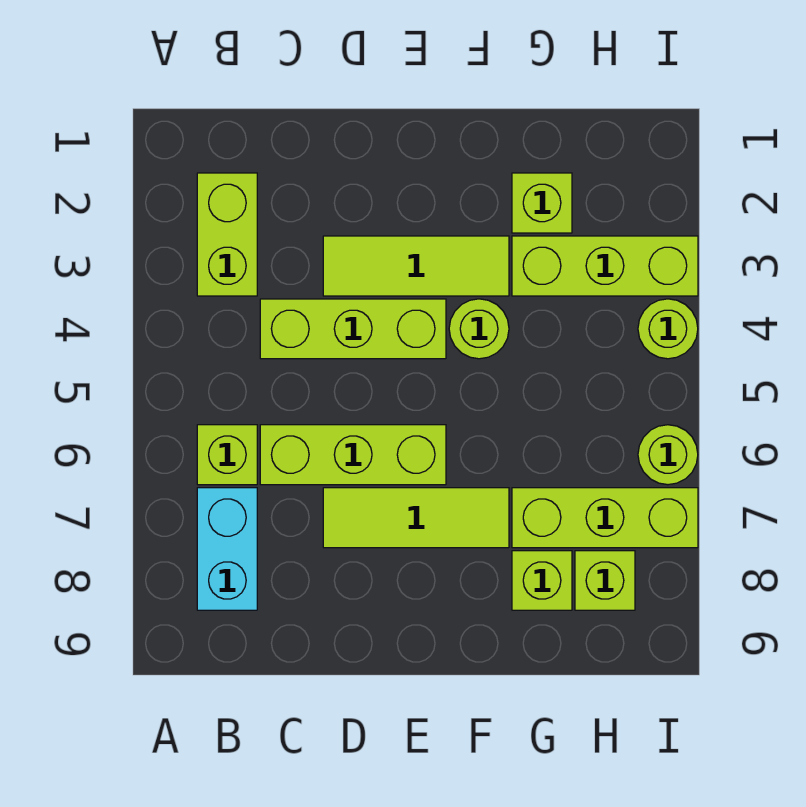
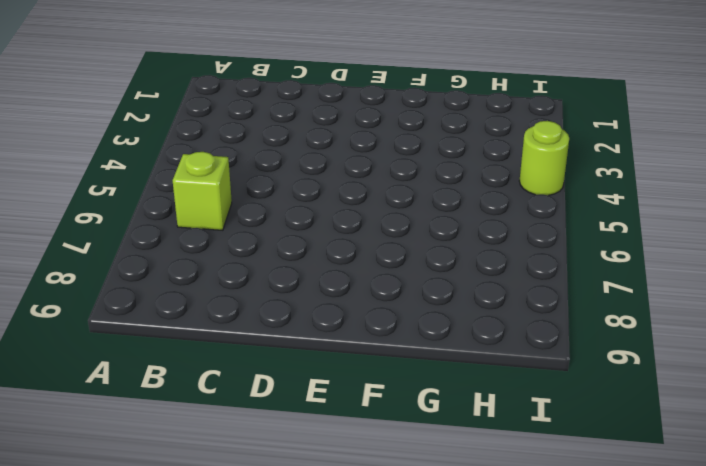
none -> lime brick B2:B3 level 1
none -> cyan brick B7:B8 level 1
none -> lime brick C4:E4 level 1

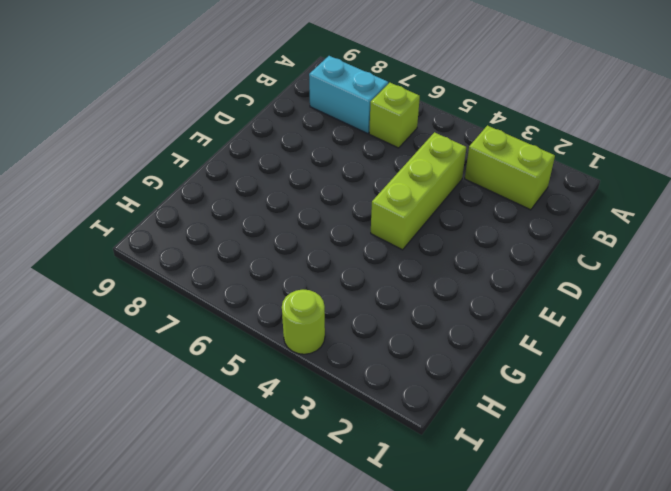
none -> lime brick C6:E6 level 1
none -> lime tile D3:F3 level 1
none -> lime tile D7:F7 level 1

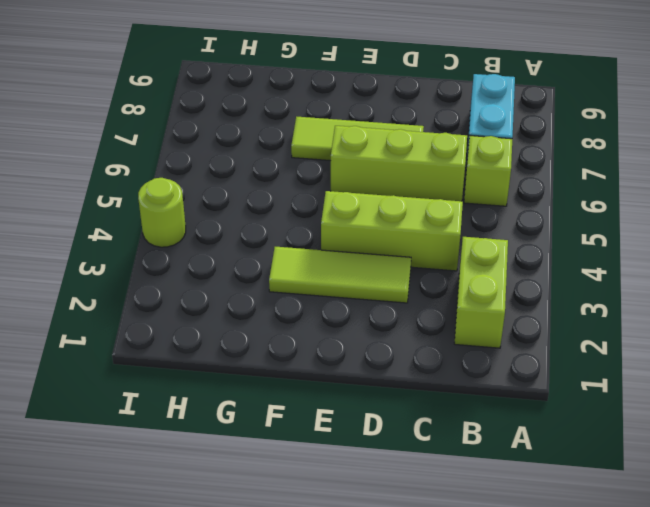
none -> lime round brick F4 level 1
none -> lime brick G2 level 1
none -> lime brick G3:I3 level 1

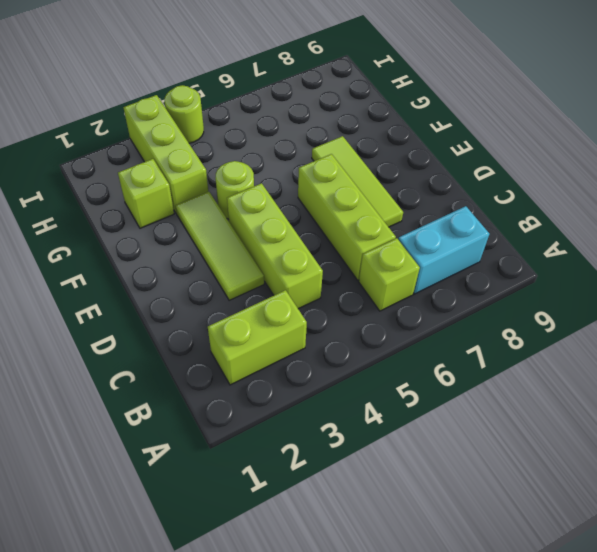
none -> lime brick G7:I7 level 1
none -> lime brick G8 level 1
none -> lime brick H8 level 1

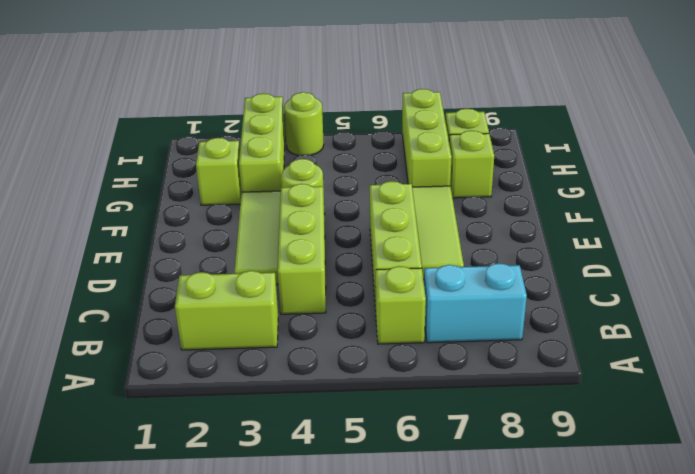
none -> lime round brick I6 level 1

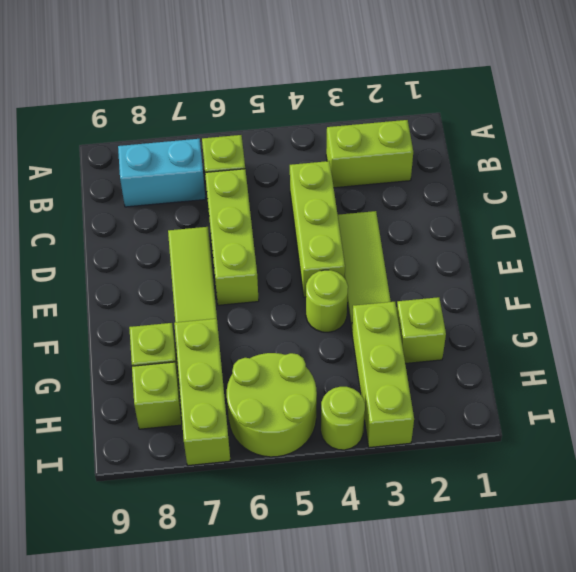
lime round brick H5:I6 level 1 -> lime round brick I6 level 1

